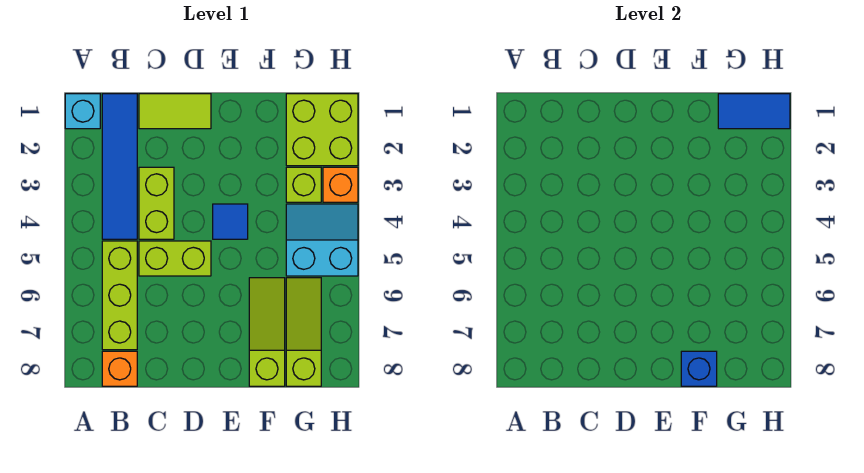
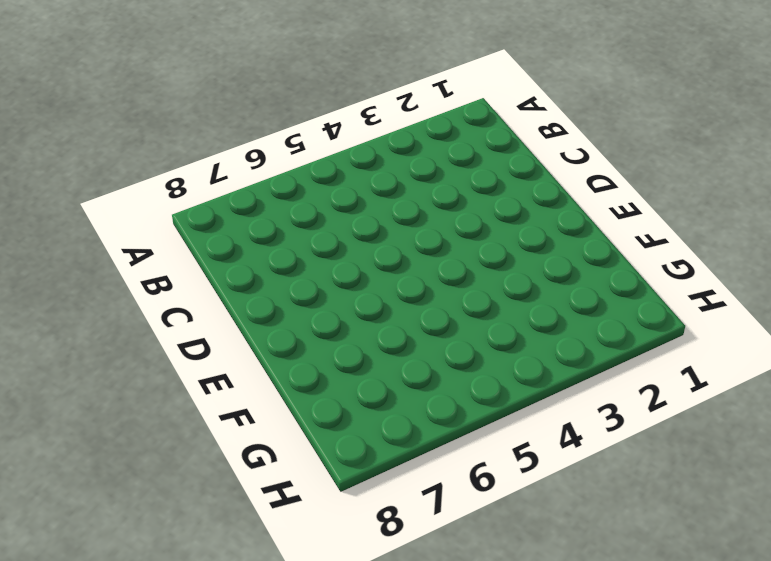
none -> cyan brick A1 level 1
none -> blue tile B1:B4 level 1
none -> lime brick B5:B7 level 1

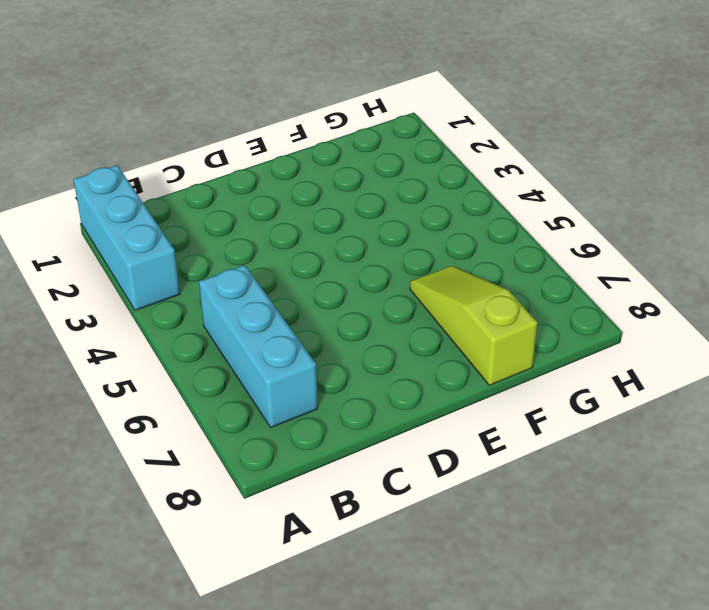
cyan brick A1:A3 level 1 -> cyan brick A1 level 1
cyan brick B5:B7 level 1 -> lime brick B5:B7 level 1
none -> blue tile B1:B4 level 1
none -> orange brick B8 level 1
none -> lime tile C1:D1 level 1

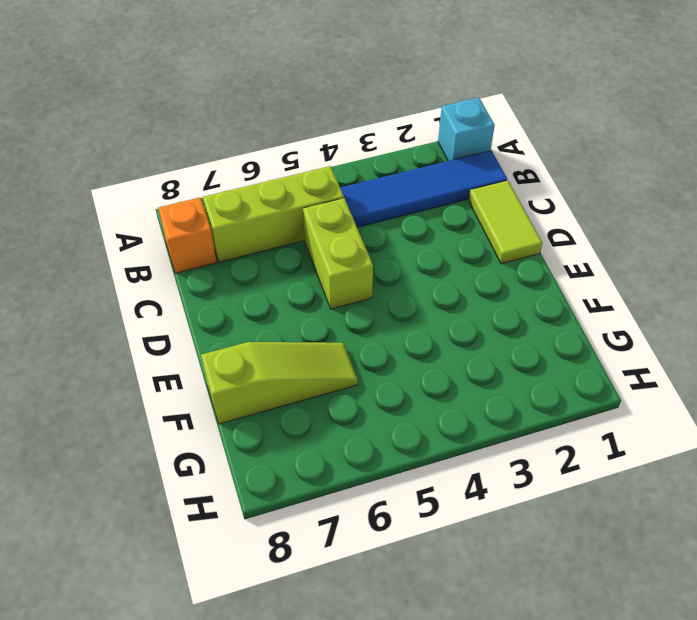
none -> lime brick C3:C4 level 1
none -> blue tile E4 level 1
none -> lime brick G1:H2 level 1

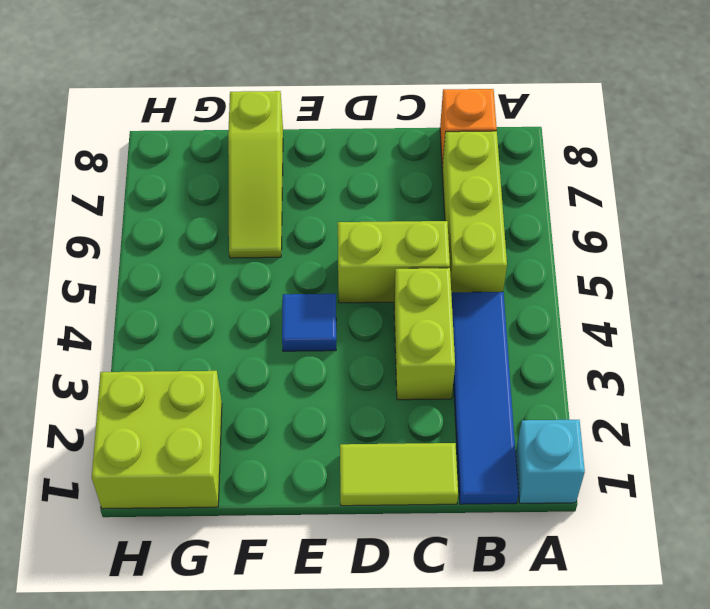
none -> lime brick G3 level 1
none -> cyan slope G4:H5 level 1 top 5
none -> lime slope G6:G8 level 1 top 8

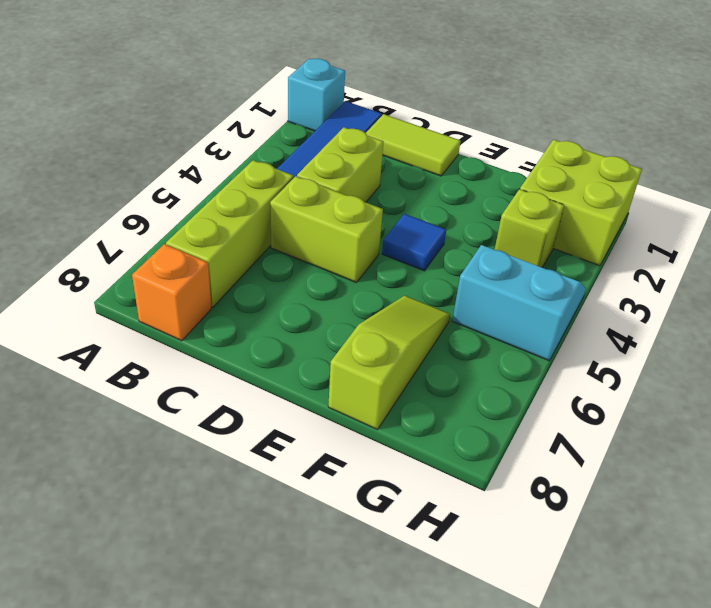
none -> lime slope G6:G8 level 1 top 8
none -> orange brick H3 level 1
none -> blue brick F8 level 2

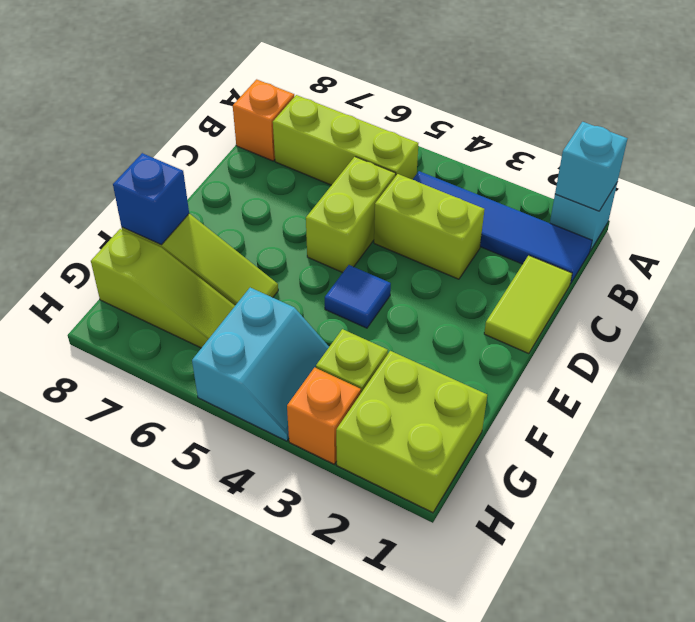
cyan brick A1 level 2 -> none
none -> blue tile G1:H1 level 2

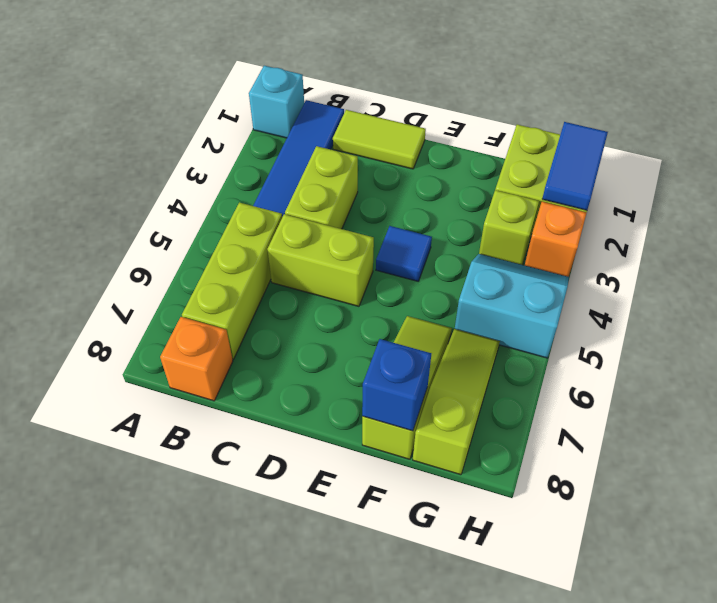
blue tile H1:H2 level 2 -> blue tile G1:H1 level 2

